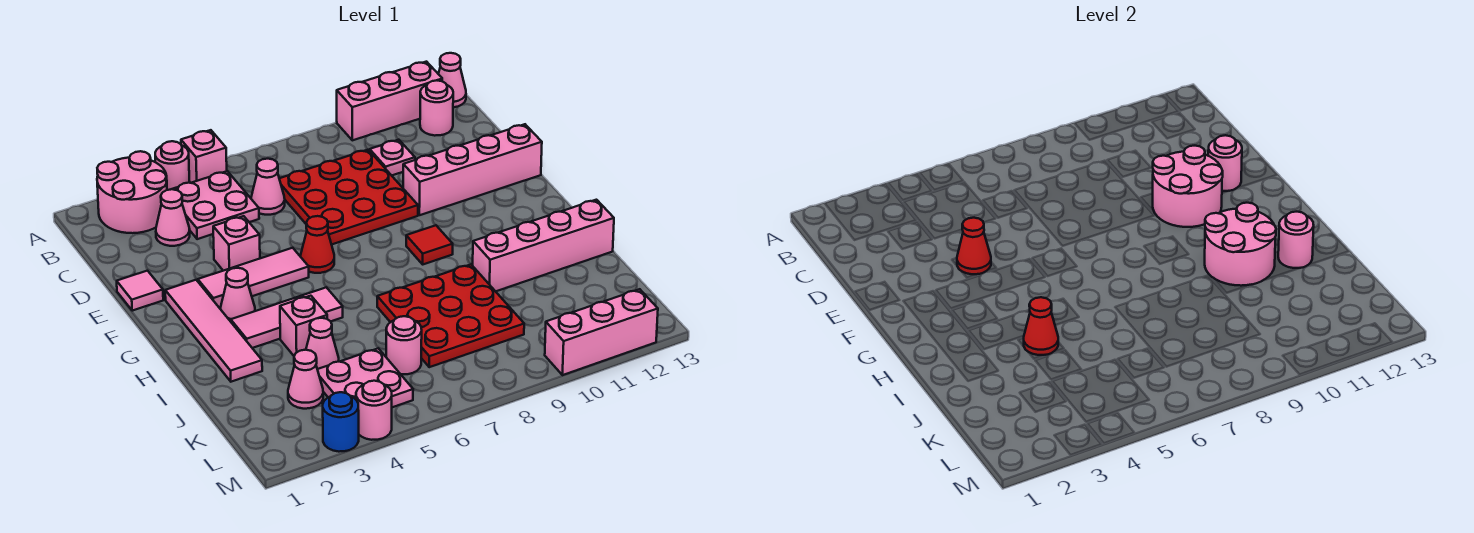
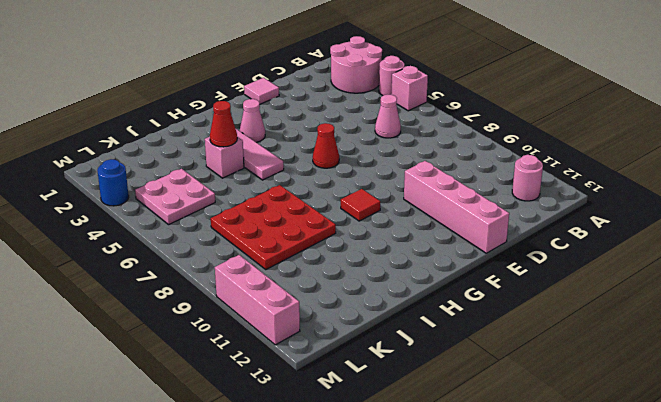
none -> pink brick A10:A12 level 1
none -> pink cone A13 level 1
none -> pink plate B4:C5 level 1
none -> pink cone C3 level 1

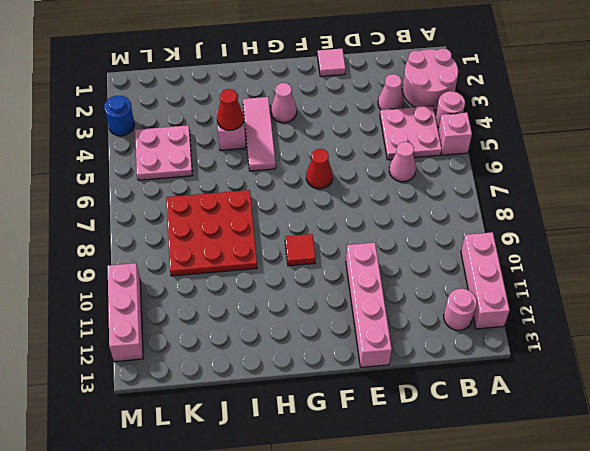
none -> pink cone A13 level 1
none -> red plate C7:E9 level 1
none -> pink plate C10 level 1
none -> pink brick E4 level 1

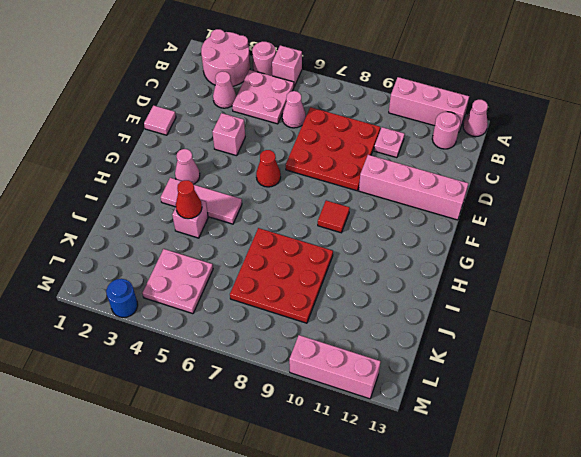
none -> pink tile F2:I2 level 1
none -> pink tile F3:F5 level 1
none -> pink brick I10:I13 level 1
none -> pink cone J4 level 1

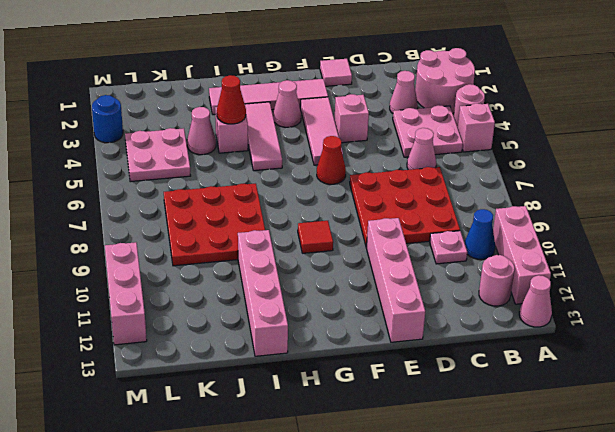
blue cone B10 level 1 -> none
none -> pink cone K3 level 1
none -> pink round brick K6 level 1
none -> pink round brick M4 level 1
none -> red cone E4 level 2

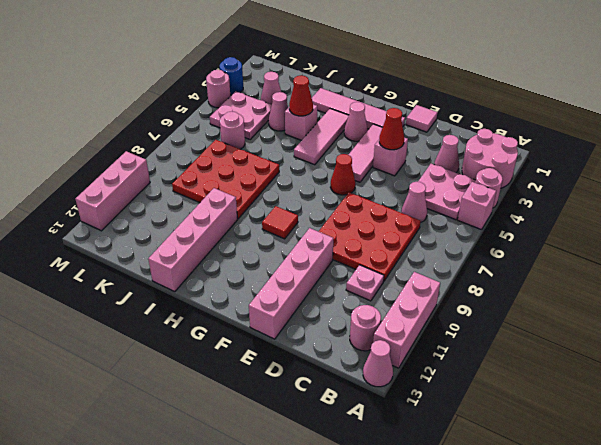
none -> pink round brick E10:F11 level 2
none -> pink round brick E12 level 2
none -> pink round brick H10:I11 level 2
none -> pink round brick I12 level 2

